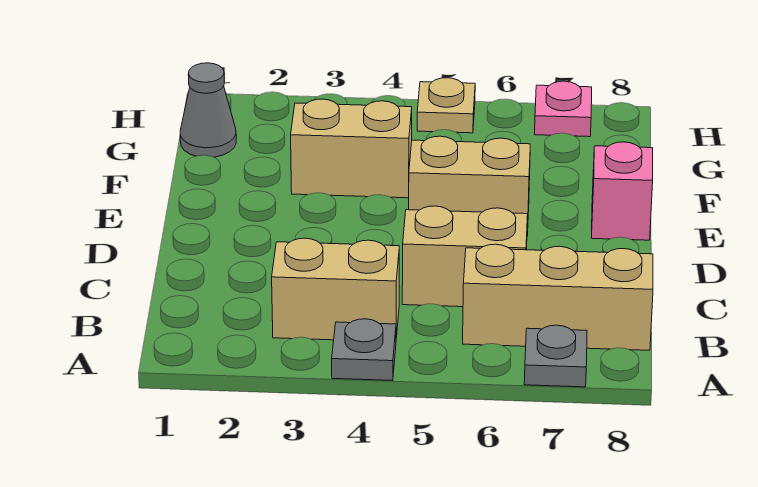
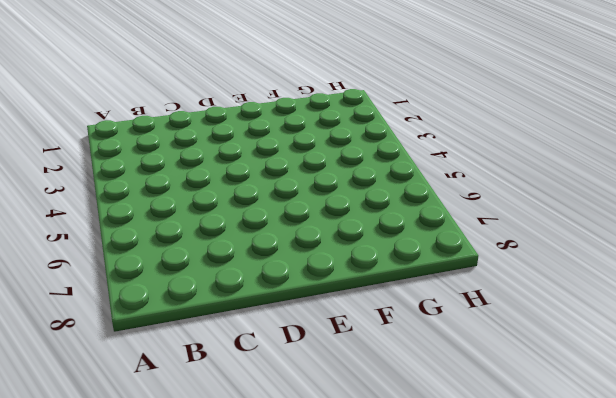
none -> grey plate A4 level 1
none -> grey plate A7 level 1

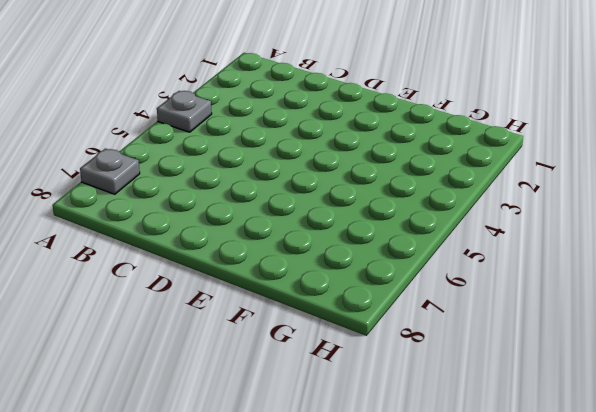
none -> tan brick B3:B4 level 1
none -> tan brick B6:B8 level 1

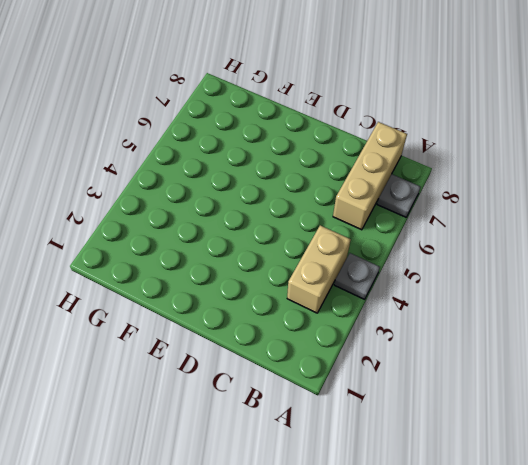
none -> tan brick C5:C6 level 1
none -> tan brick E5:E6 level 1

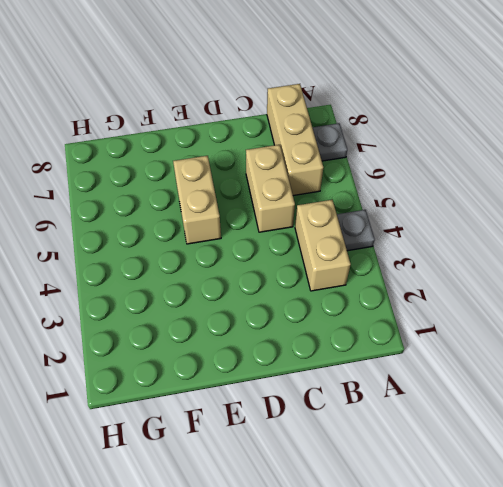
none -> pink brick E8 level 1
none -> tan brick F3:F4 level 1

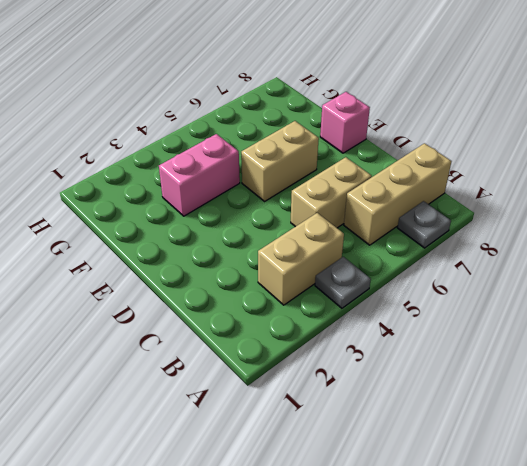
pink brick F3:F4 level 1 -> tan brick F3:F4 level 1
none -> grey cone G1 level 1
none -> tan plate H5 level 1

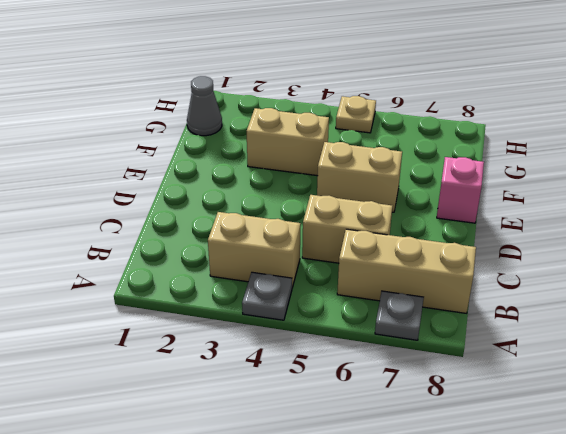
none -> pink plate H7 level 1

